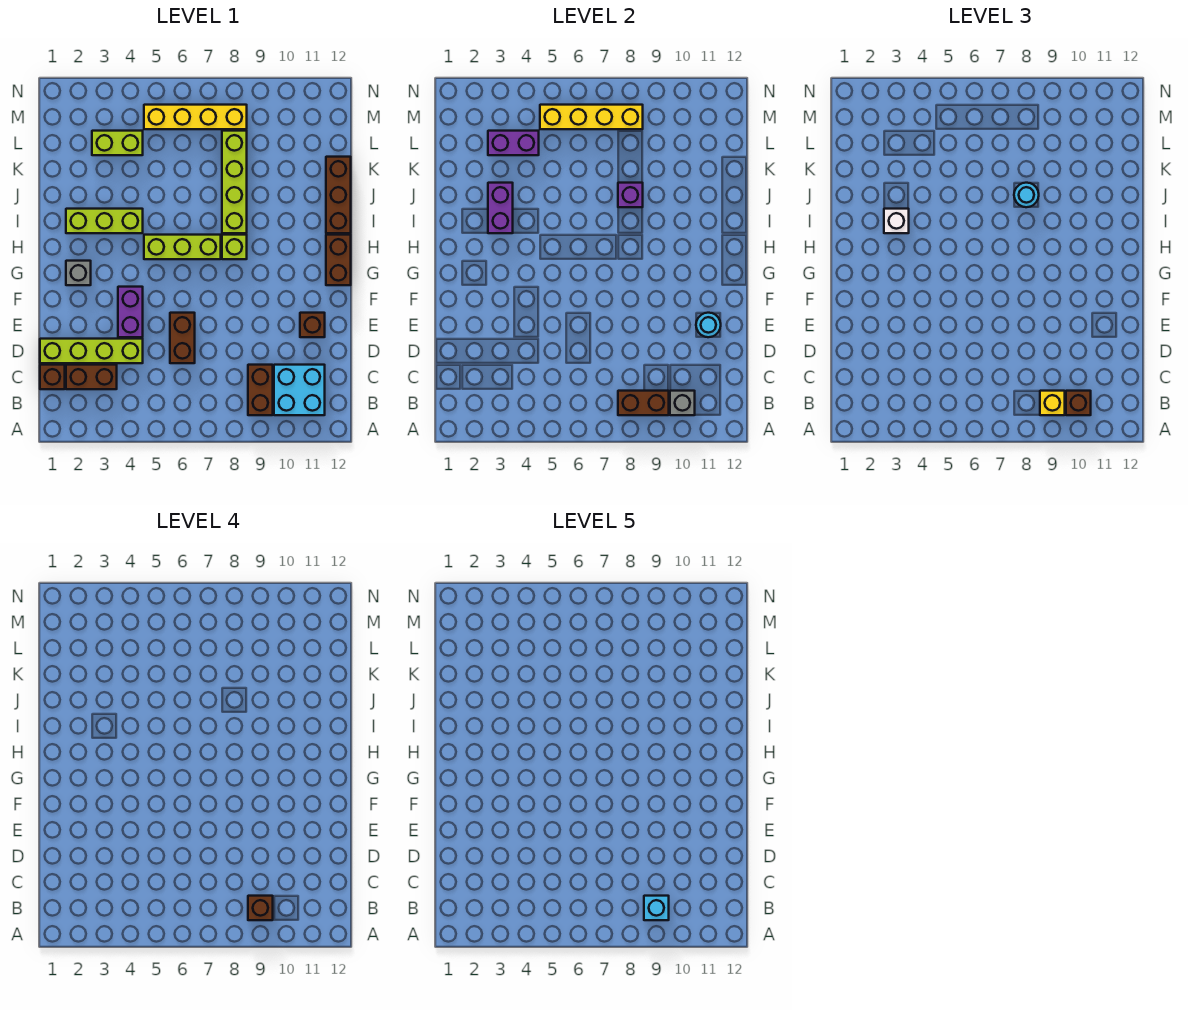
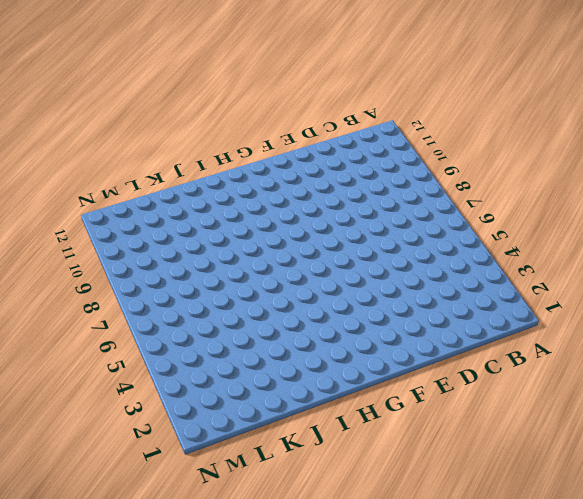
none -> brown brick B9:C9 level 1
none -> cyan brick B10:C11 level 1
none -> brown brick C1 level 1
none -> brown brick C2:C3 level 1

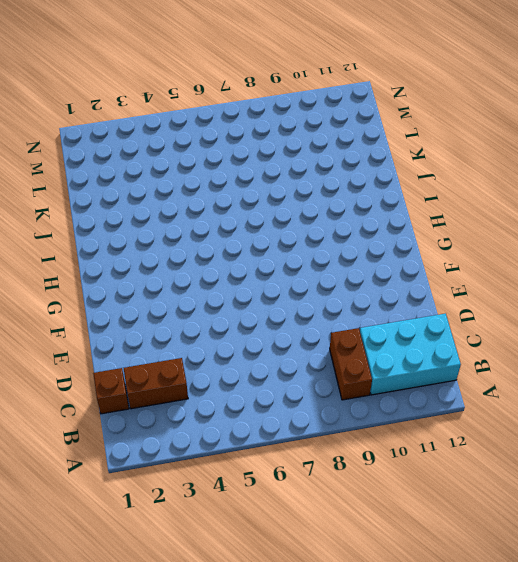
cyan brick B10:C12 level 1 -> cyan brick B10:C11 level 1
none -> lime brick D1:D4 level 1
none -> brown brick D6:E6 level 1
none -> purple brick E4:F4 level 1
none -> brown brick E11 level 1

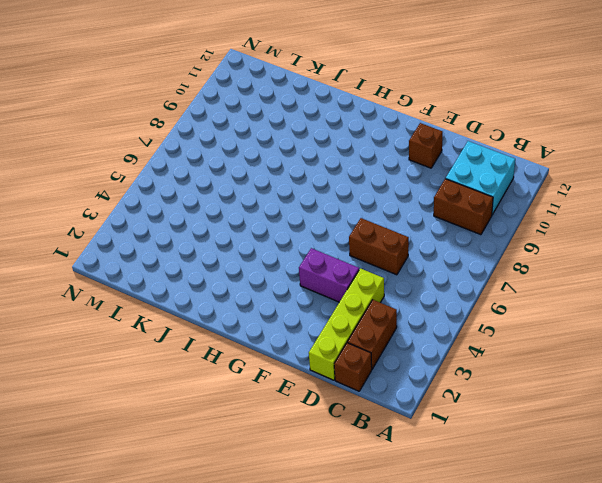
none -> grey brick G2 level 1
none -> brown brick G12:H12 level 1
none -> lime brick H5:H7 level 1
none -> lime brick H8 level 1

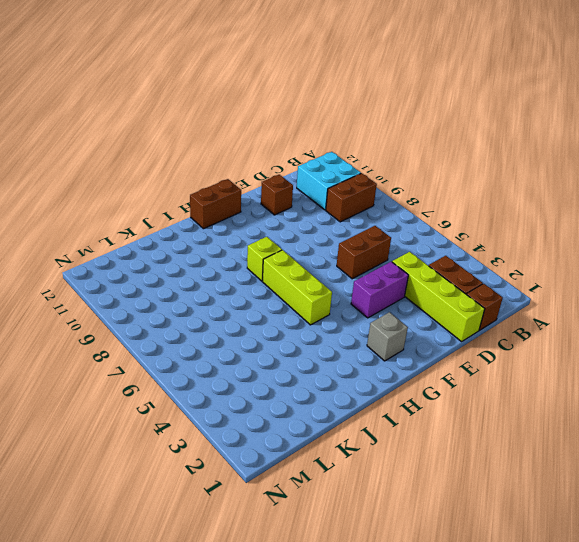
none -> lime brick I2:I4 level 1
none -> lime brick I8:L8 level 1
none -> brown brick I12:K12 level 1
none -> lime brick L3:L4 level 1

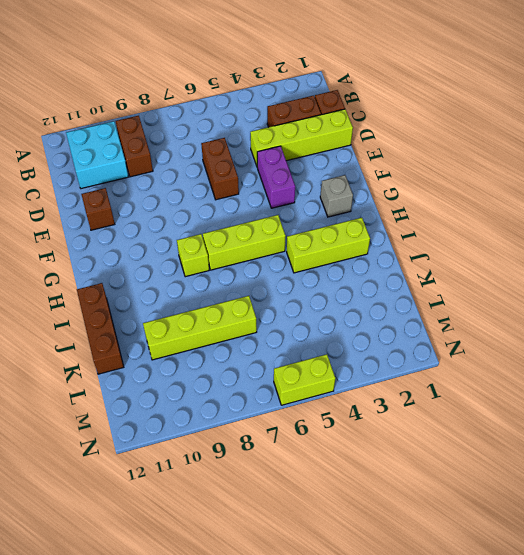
lime brick K7:K10 level 1 -> lime brick I8:L8 level 1
lime brick N5:N6 level 1 -> lime brick L3:L4 level 1
none -> brown brick G12:H12 level 1
none -> yellow brick M5:M8 level 1
none -> brown brick B8:B9 level 2
none -> grey brick B10 level 2

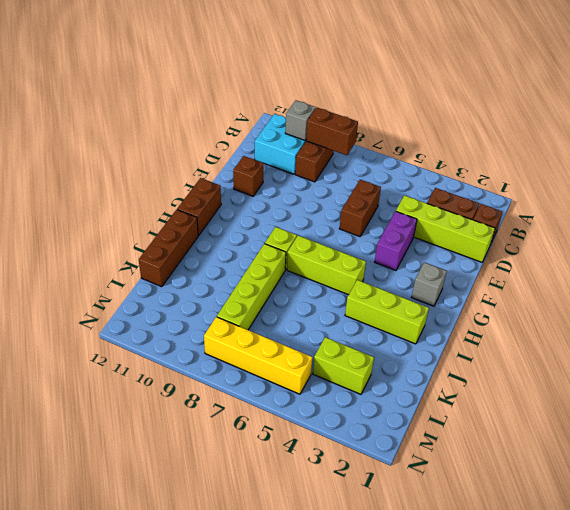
none -> cyan round brick E11 level 2
none -> purple brick I3:J3 level 2
none -> purple brick J8 level 2
none -> purple brick L3:L4 level 2

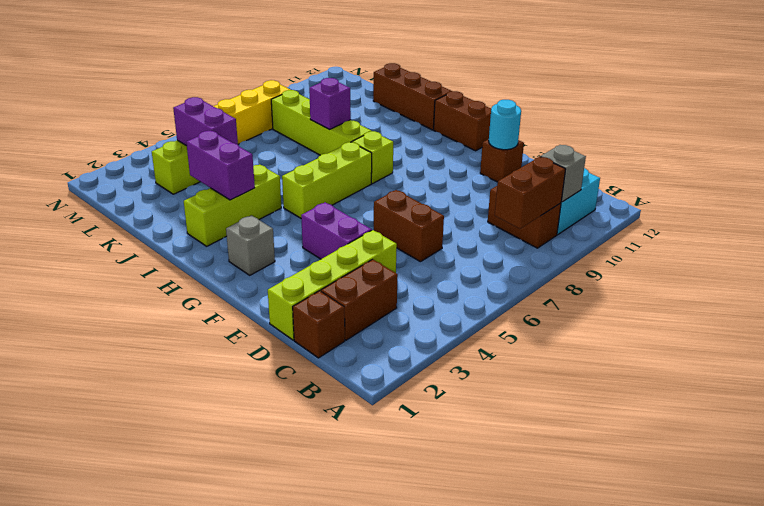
purple brick K4:L4 level 2 -> purple brick L3:L4 level 2
none -> yellow brick M5:M8 level 2
none -> yellow brick B9 level 3
none -> brown brick B10 level 3
none -> white brick I3 level 3

